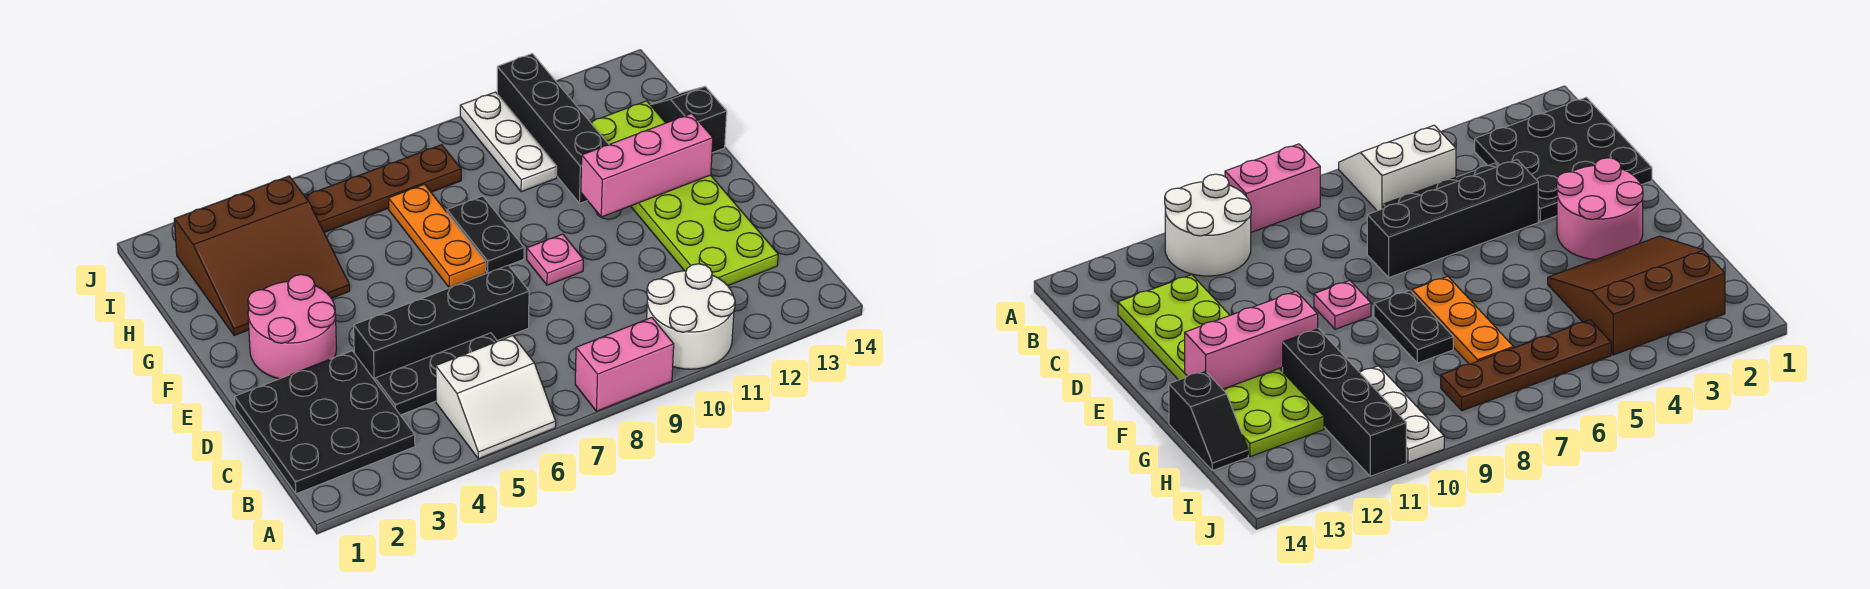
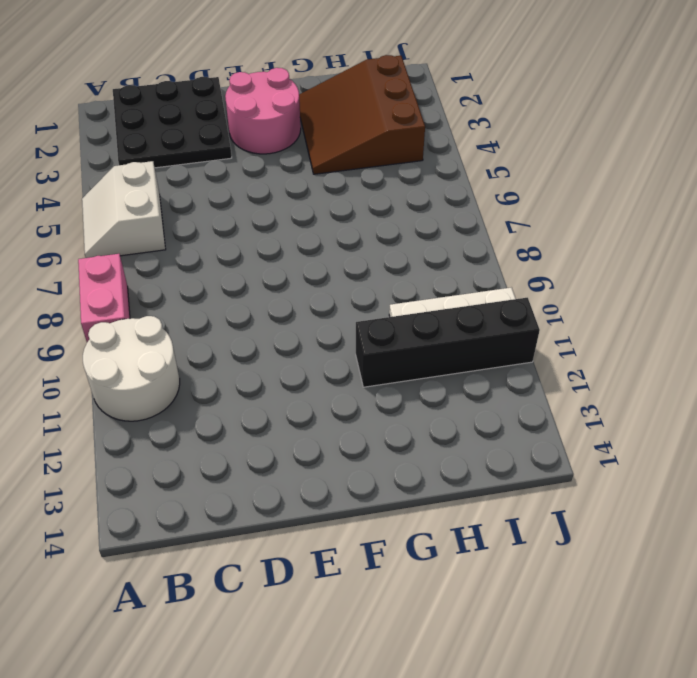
none -> black plate C4:C6 level 1
none -> lime plate C12:H13 level 1
none -> black brick D4:D7 level 1

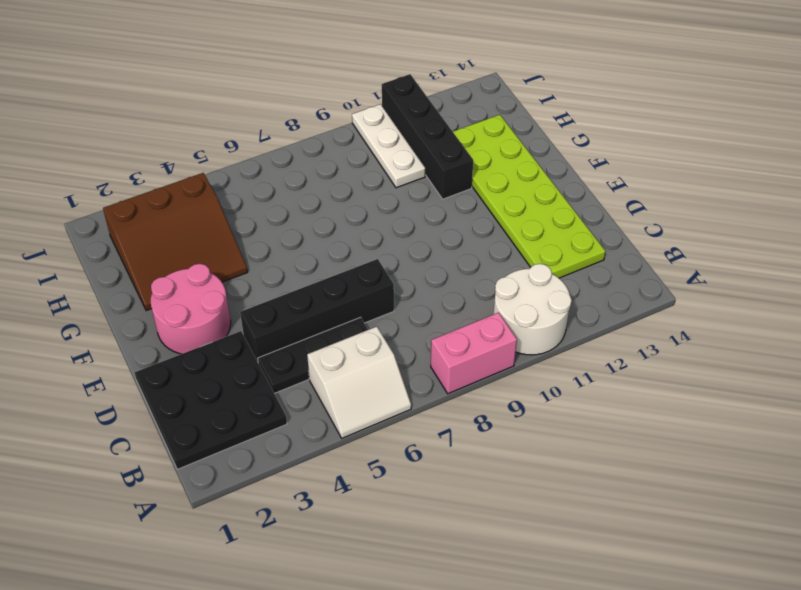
none -> pink plate E9 level 1
none -> orange plate F7:H7 level 1
none -> black plate F8:G8 level 1

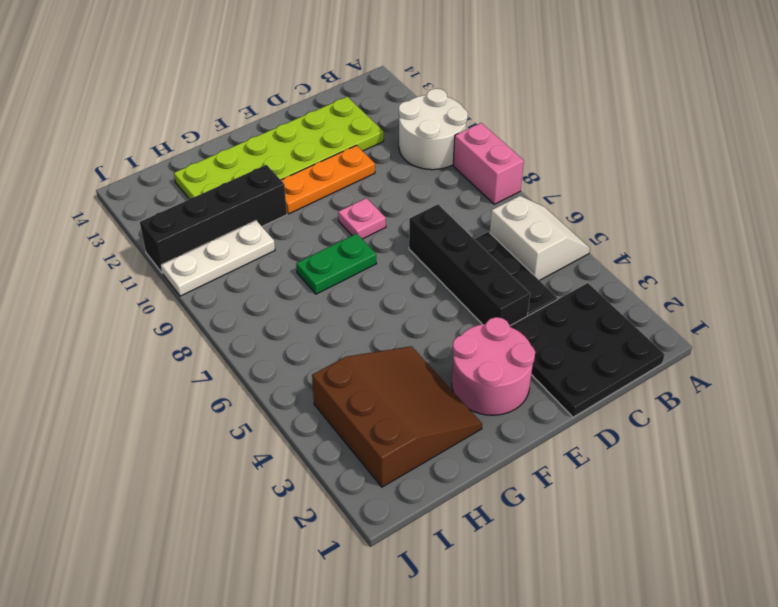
orange plate D11:F11 level 1 -> orange plate F7:H7 level 1
green plate F8:G8 level 1 -> black plate F8:G8 level 1
none -> black slope G14:H14 level 1 top G
none -> brown plate I5:I8 level 1
none -> pink brick F11:F13 level 2

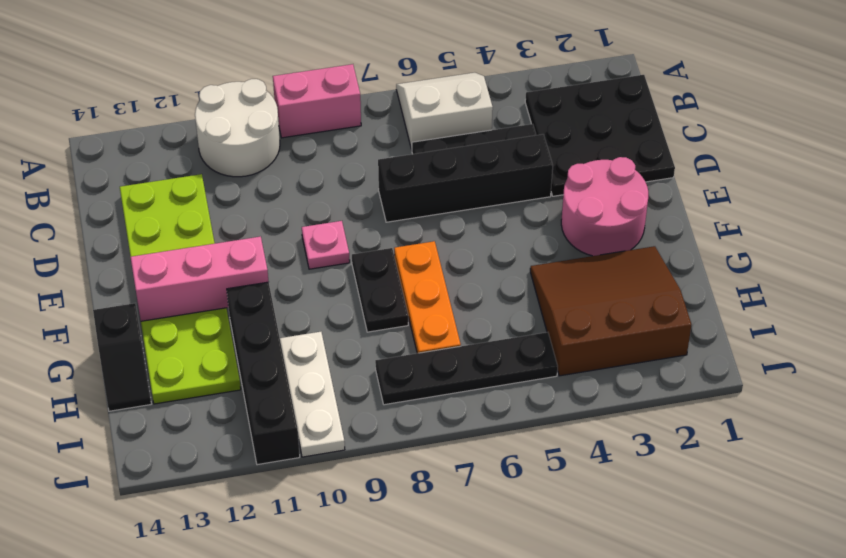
black plate I5:I8 level 1 -> brown plate I5:I8 level 1

